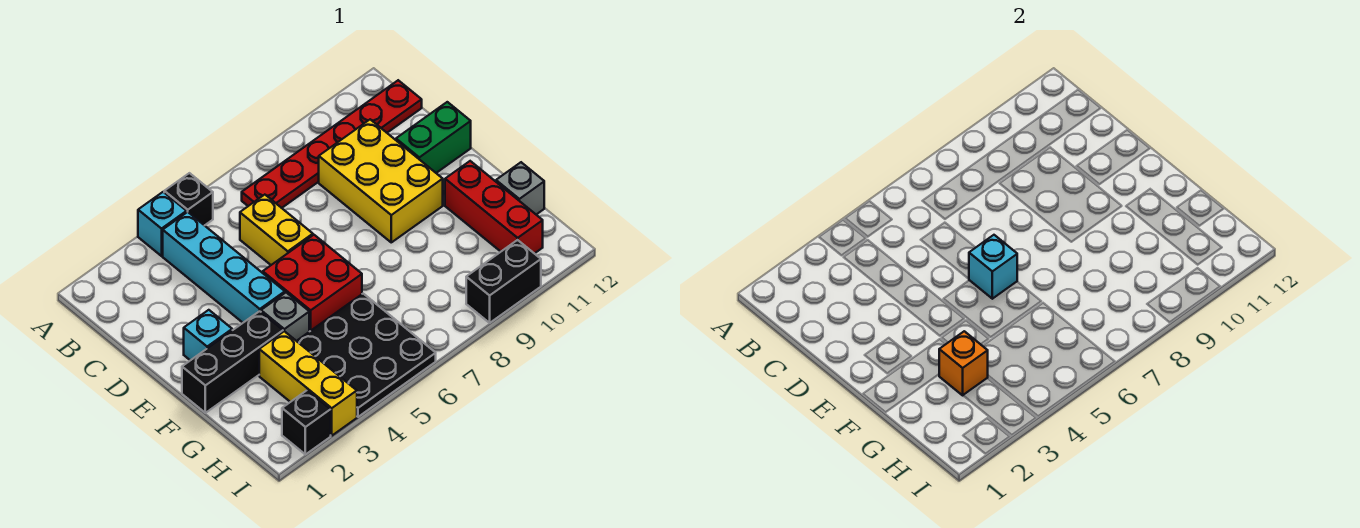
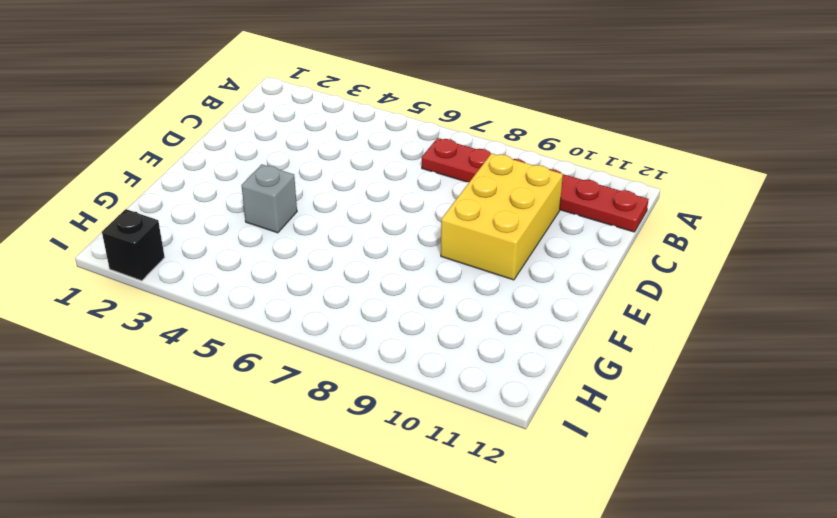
none -> cyan brick A4 level 1
none -> black brick A5 level 1
none -> cyan brick B4:E4 level 1

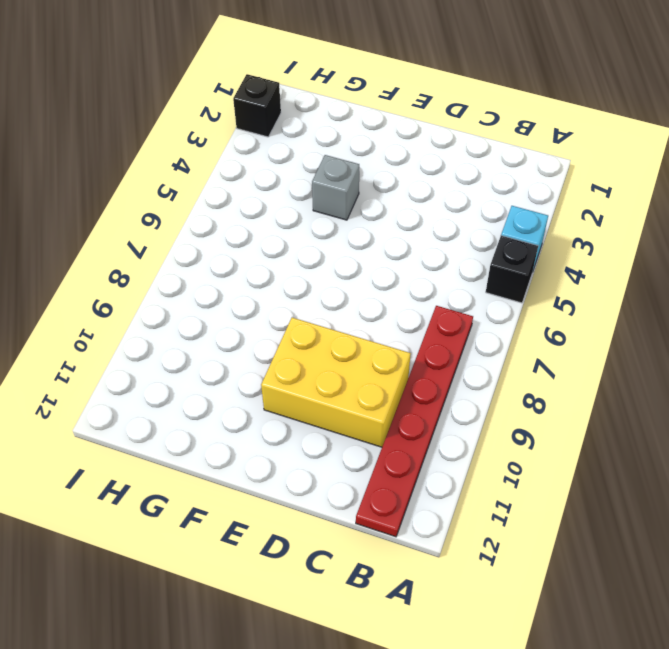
none -> cyan brick B4:E4 level 1
none -> yellow brick C6:D6 level 1
none -> green brick D11:D12 level 1

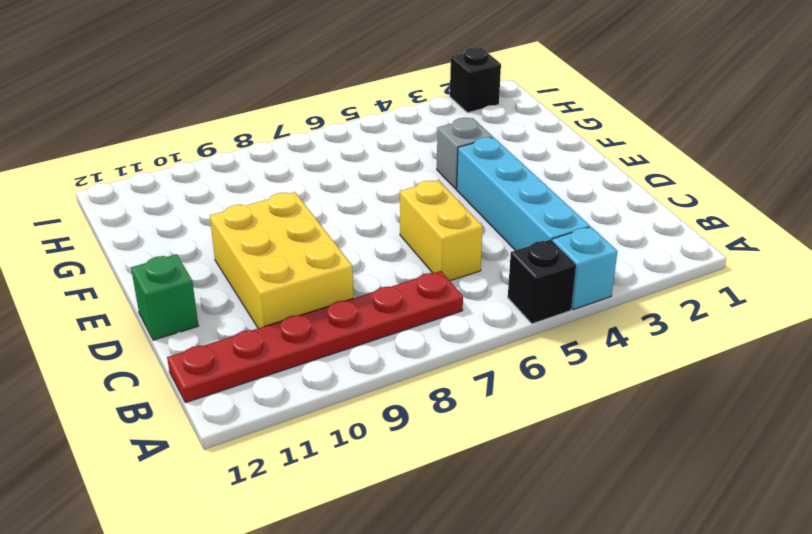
green brick D12 level 1 -> green brick D11:D12 level 1
none -> cyan brick E2 level 1
none -> red brick E5:F6 level 1
none -> black brick F1:F3 level 1

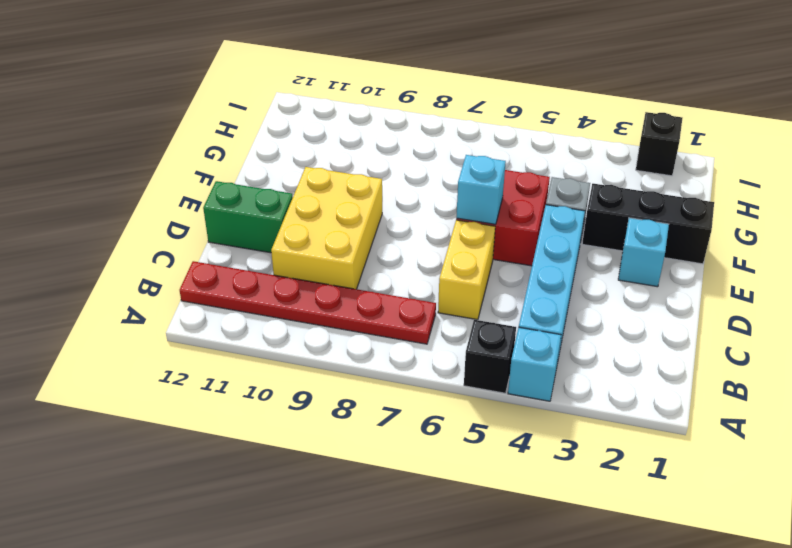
none -> red brick F11:H11 level 1
none -> yellow brick G3:I3 level 1
none -> black plate G4:I6 level 1

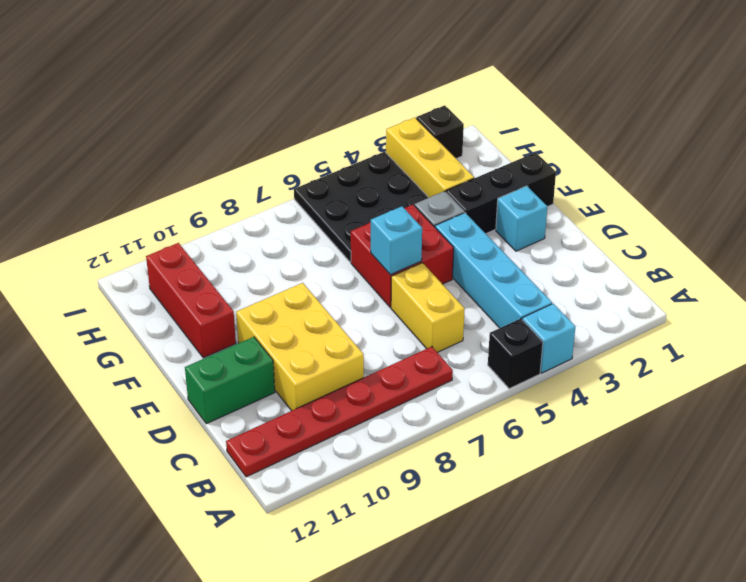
none -> grey brick G12 level 1
none -> black brick I9:I10 level 1
none -> orange brick G3 level 2

